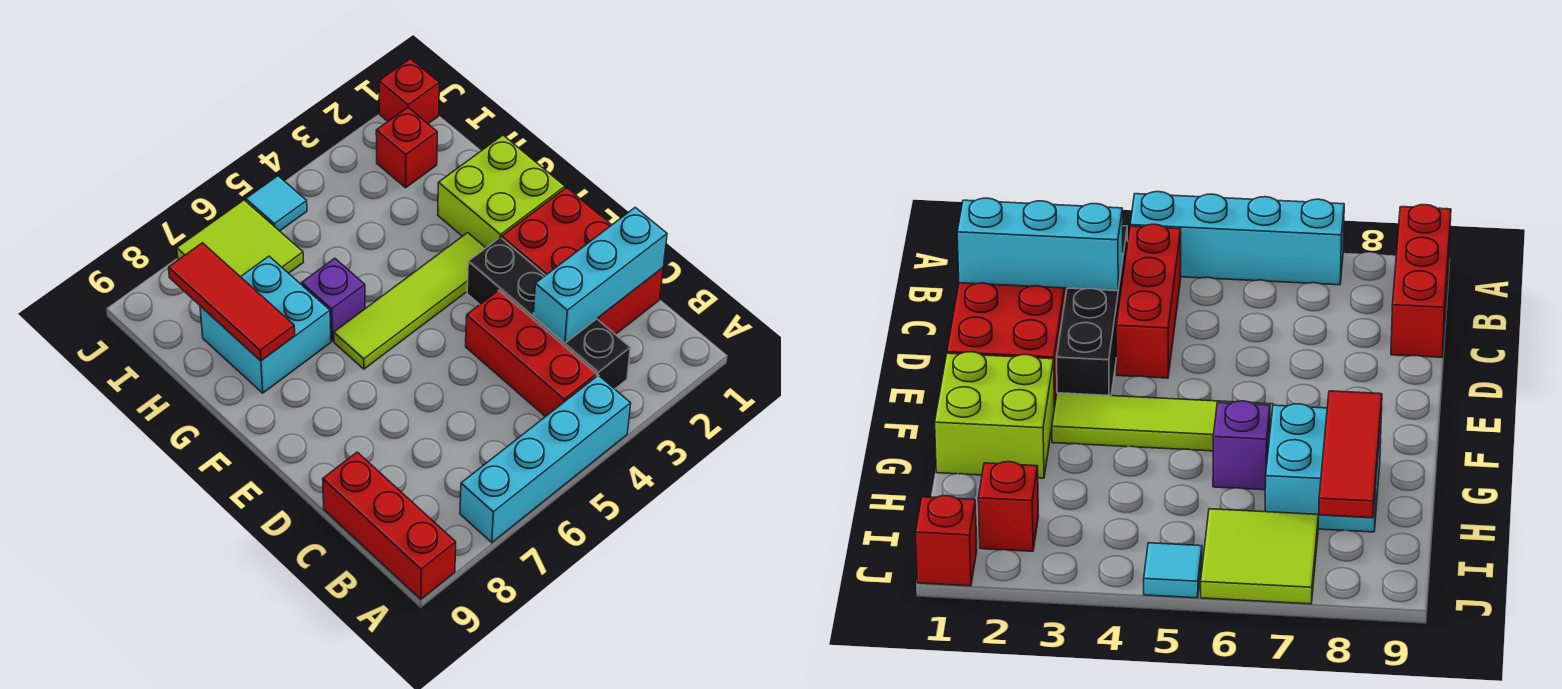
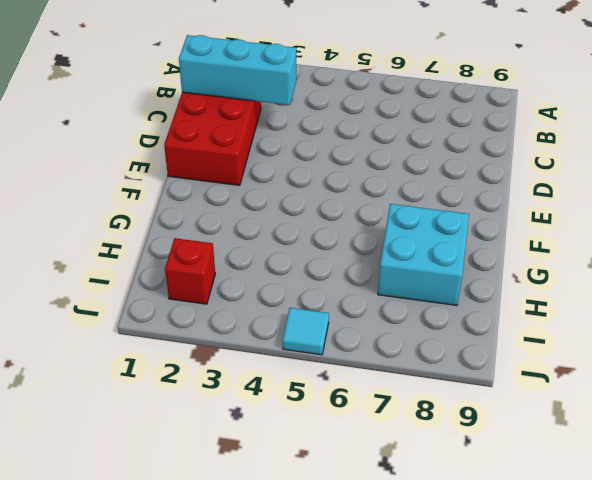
none -> cyan brick A4:A7 level 1
none -> red brick A9:C9 level 1
none -> black brick B3:E3 level 1

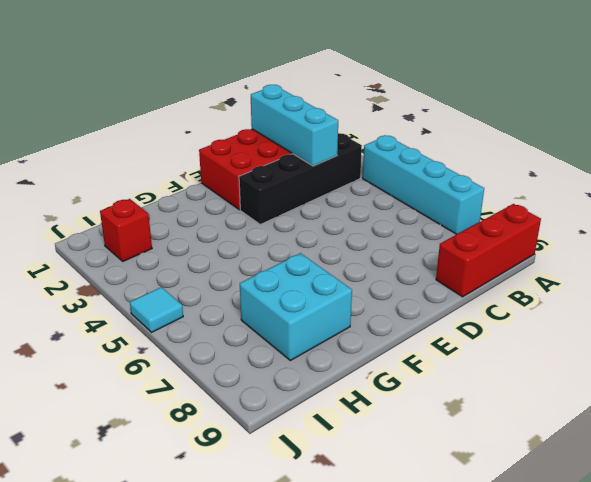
none -> red brick B4:D4 level 1
none -> lime brick F1:G2 level 1
none -> lime tile F3:F6 level 1

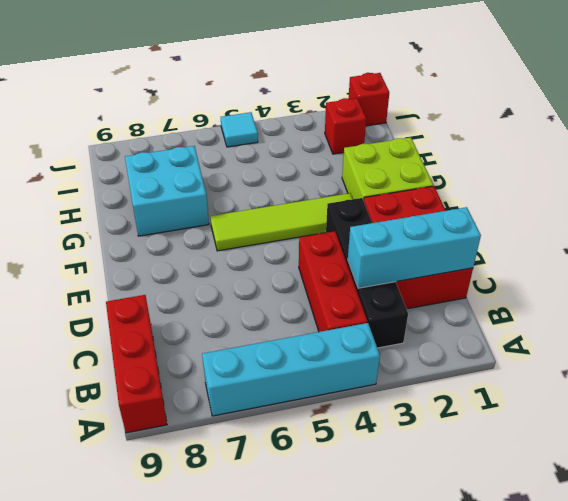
none -> purple brick G6 level 1
none -> lime tile I6:J7 level 1
none -> red tile G8:I8 level 2

